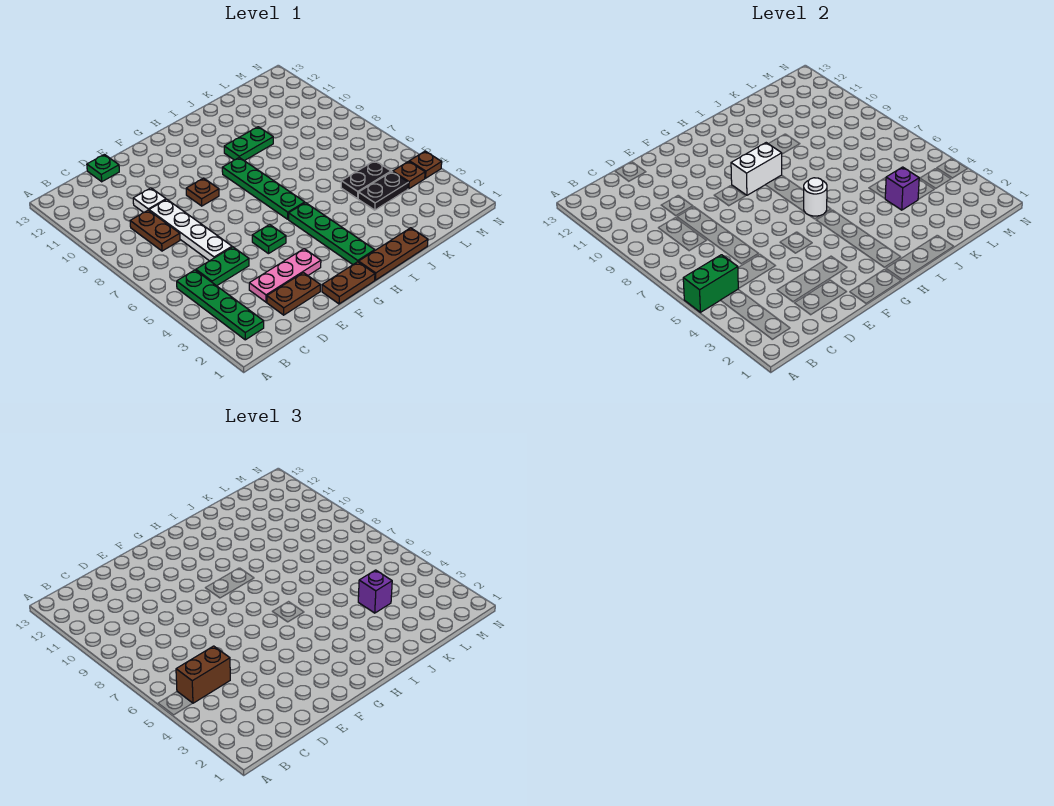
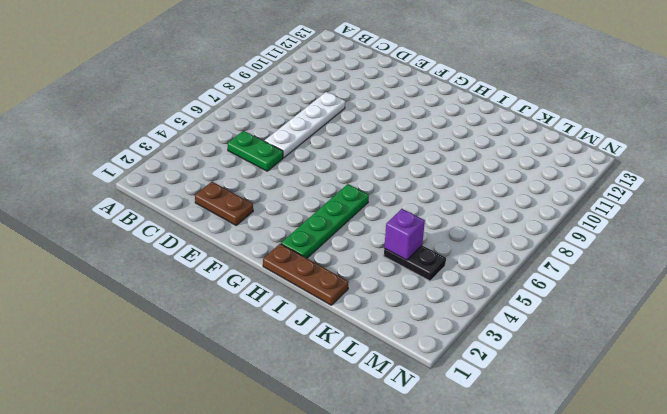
none -> green plate B2:B5 level 1
none -> brown plate C8:C9 level 1
none -> pink plate D3:F3 level 1

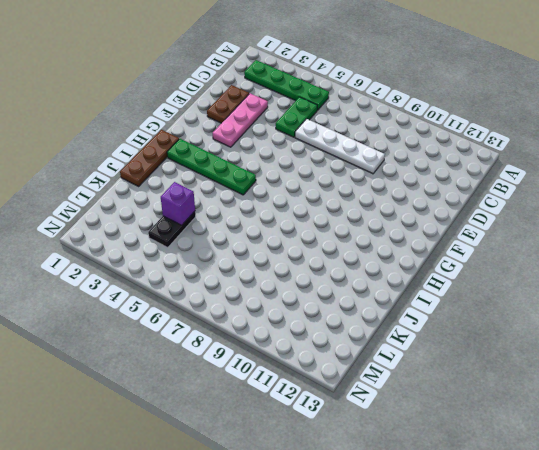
none -> brown plate C8:C9 level 1
none -> white plate D10 level 1
none -> green plate D13 level 1

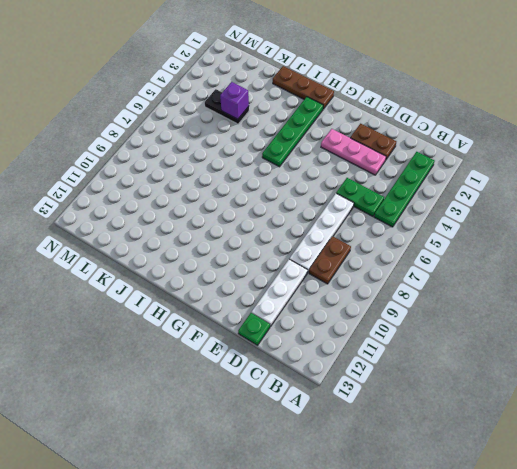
white plate D10:D12 level 1 -> white plate D10 level 1
none -> brown plate F1:G1 level 1
none -> green plate F5 level 1
none -> brown plate F9 level 1

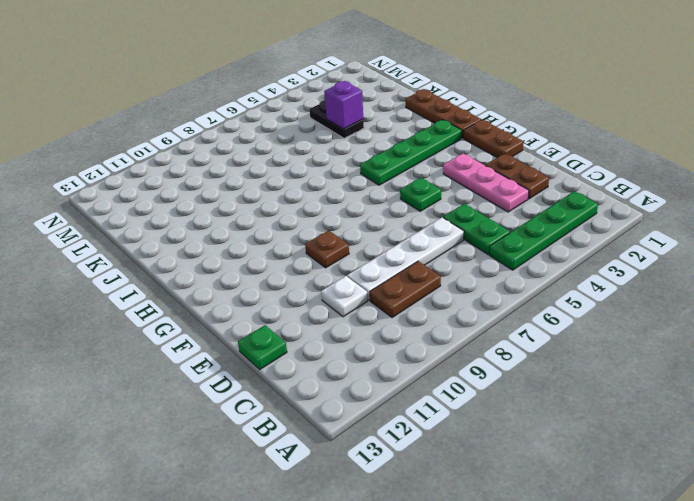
none -> green plate H6:H9 level 1
none -> green plate I10:J10 level 1
none -> black plate K5:L5 level 1

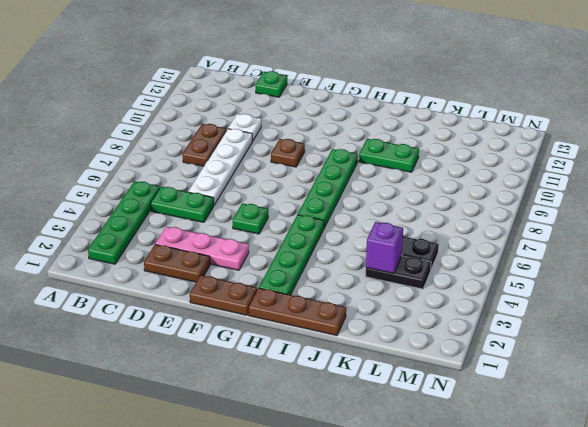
none -> brown plate M4 level 1
none -> brown plate N4 level 1
none -> green brick A5:B5 level 2

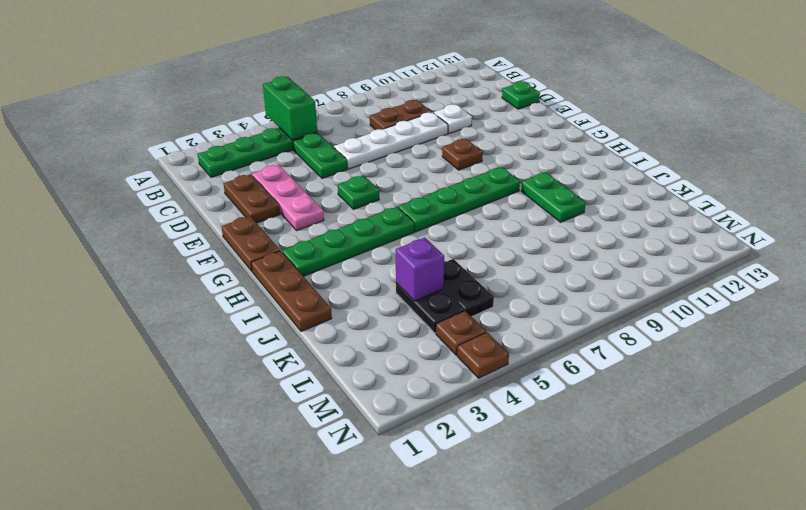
none -> white brick G9:H9 level 2
none -> white round brick H6 level 2
none -> brown brick B5:C5 level 3

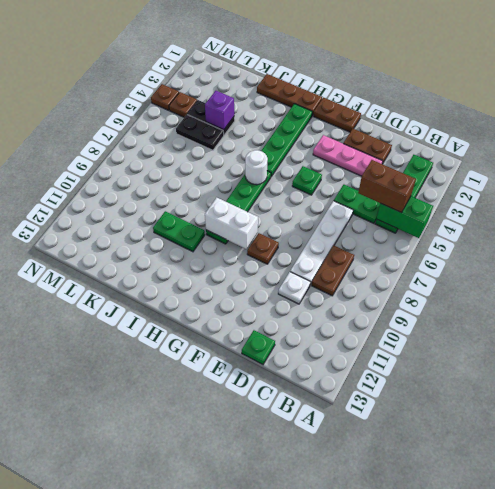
none -> purple brick K4 level 3

